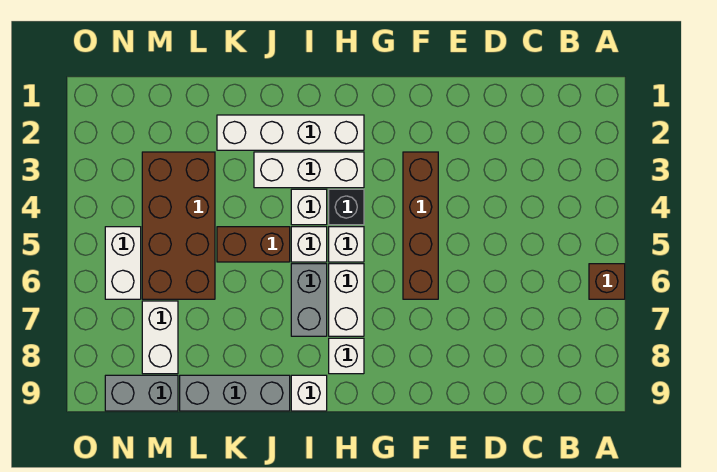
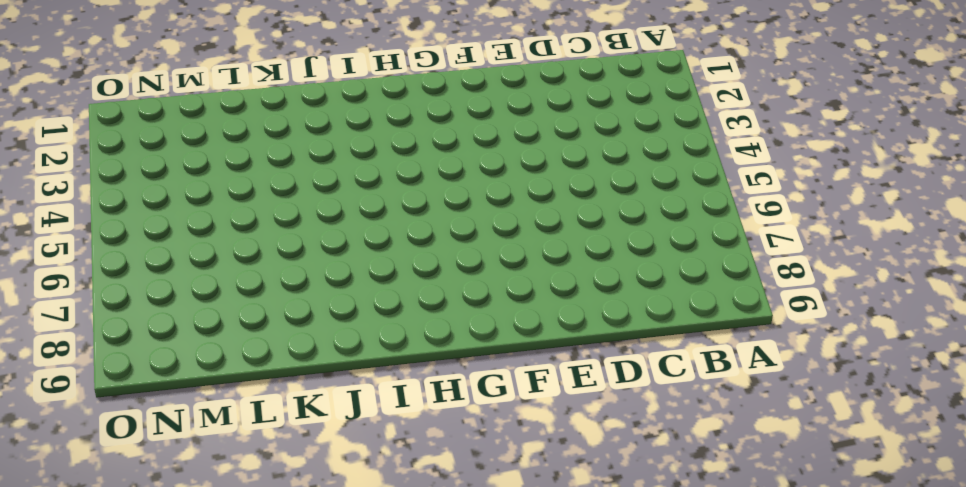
none -> brown brick A6 level 1
none -> brown brick F3:F6 level 1
none -> white brick H2:K2 level 1

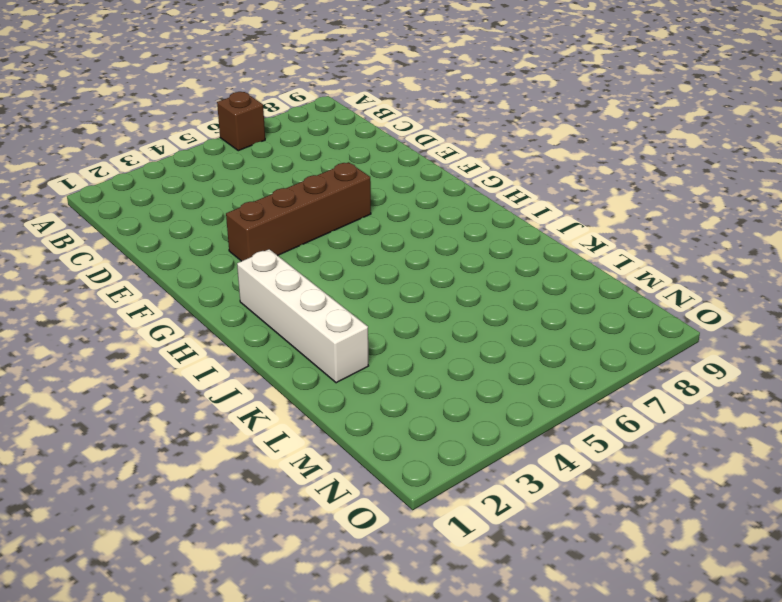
none -> white brick H3:J3 level 1
none -> black brick H4 level 1
none -> white brick H5 level 1

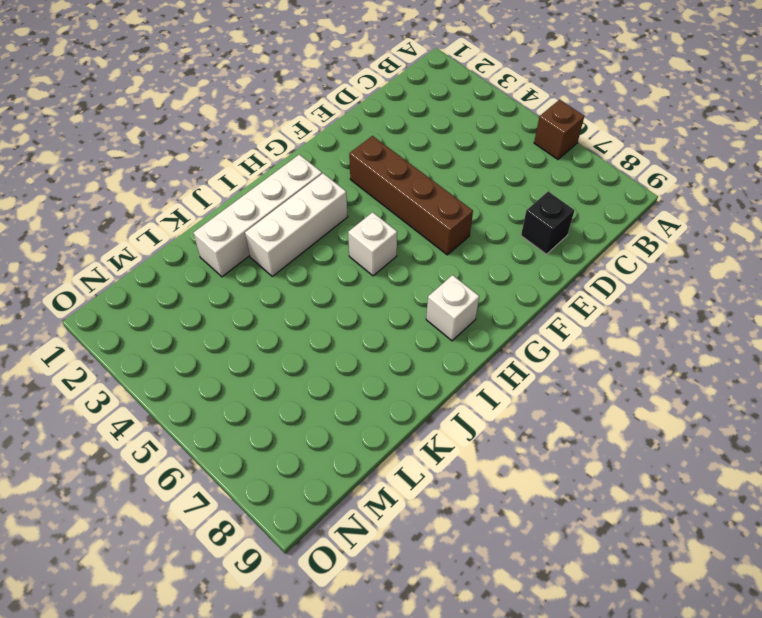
black brick D8 level 1 -> black brick H4 level 1
none -> white brick H6:H7 level 1
none -> white brick I4 level 1
none -> white brick I5 level 1

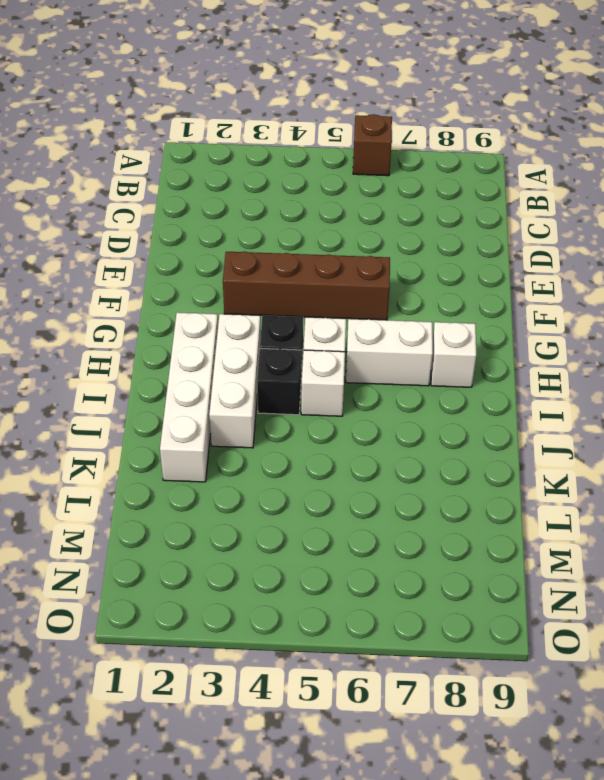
black brick I4 level 1 -> white brick I4 level 1
none -> grey brick I6:I7 level 1
none -> white brick I9 level 1
none -> brown brick J5:K5 level 1

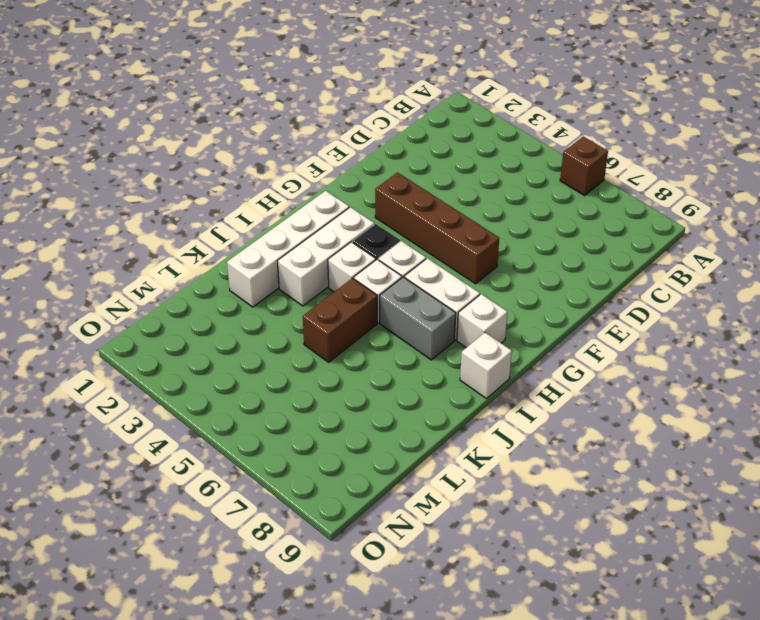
none -> grey brick J9:L9 level 1
none -> brown brick L3:M6 level 1
none -> white brick M7:M8 level 1

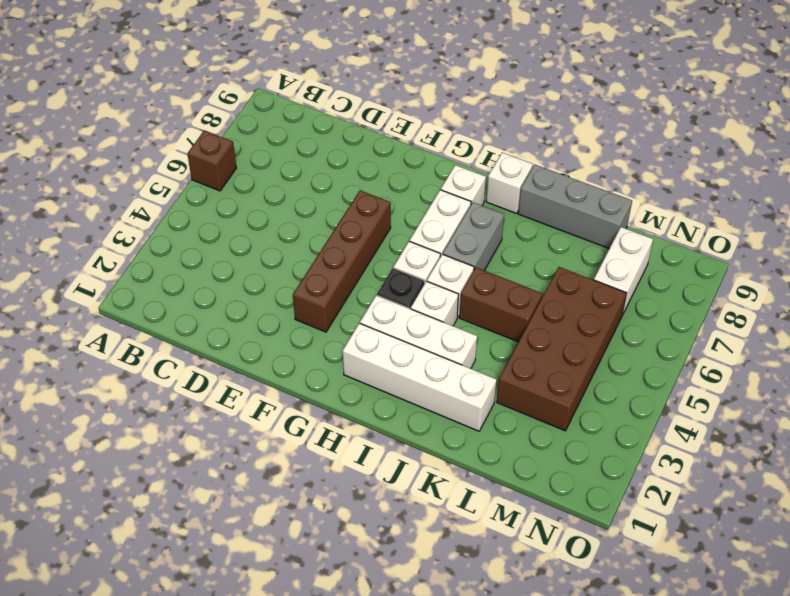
none -> grey brick M9:N9 level 1
none -> white brick N5:N6 level 1

